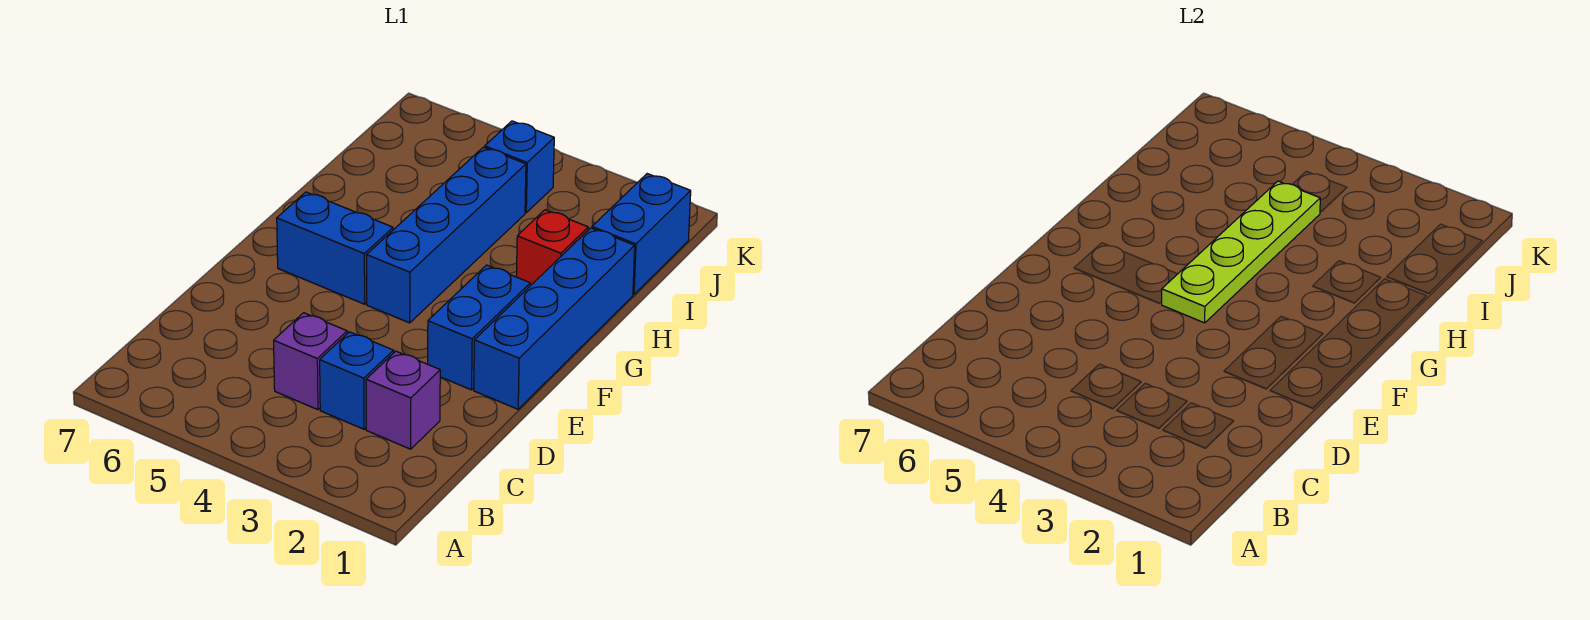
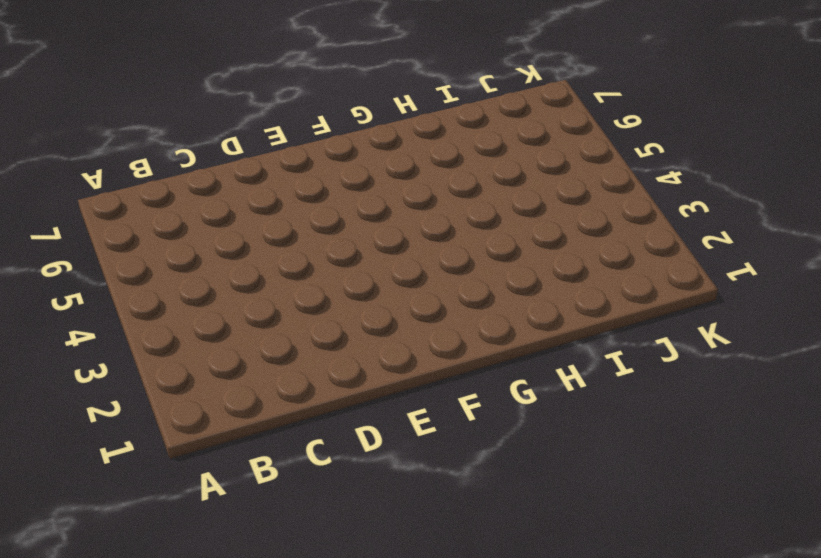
none -> purple brick C2 level 1
none -> blue brick C3 level 1

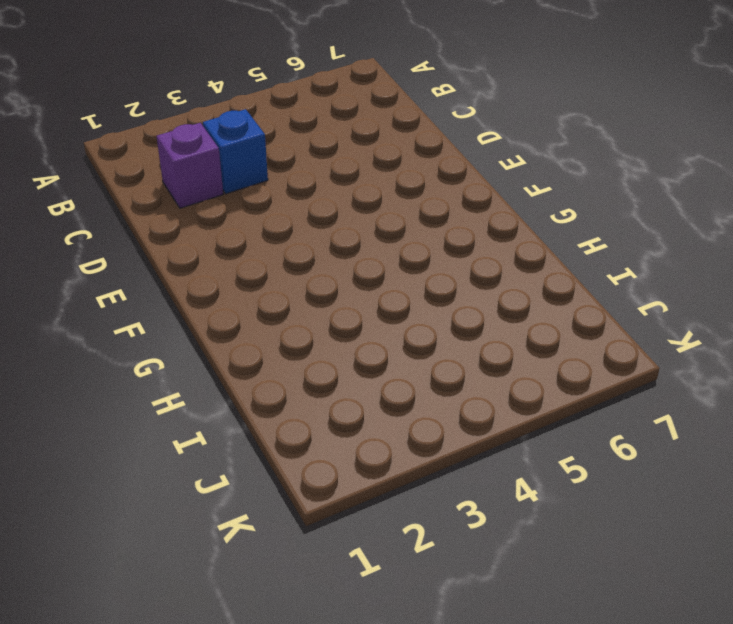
none -> purple brick C4 level 1
none -> blue brick E1:H1 level 1

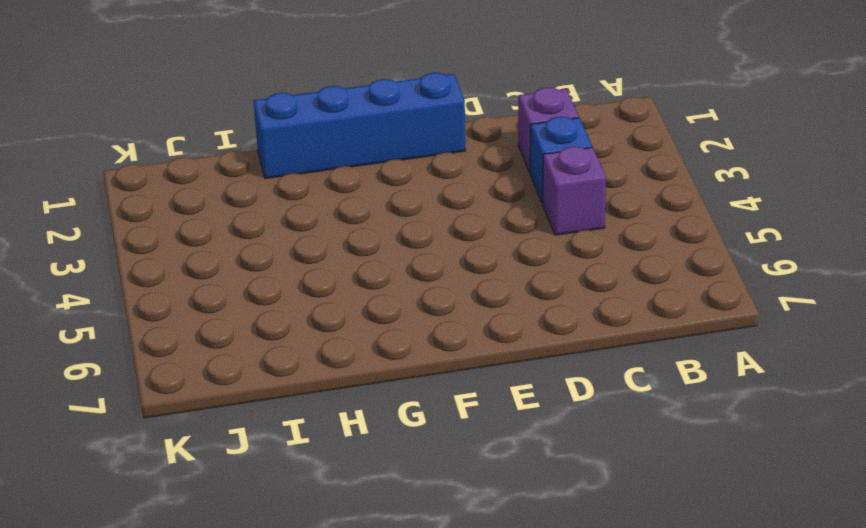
none -> blue brick E2:F2 level 1
none -> blue brick F4:I4 level 1

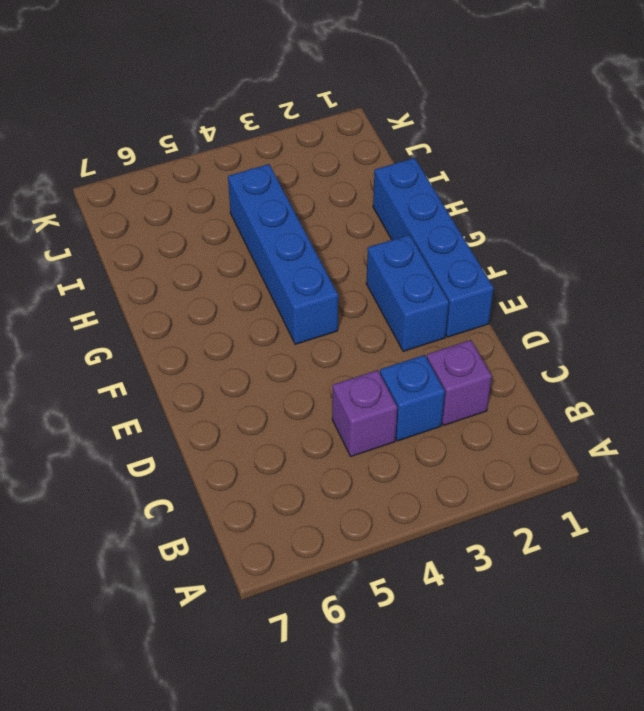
none -> blue brick F5:F6 level 1
none -> red brick H2 level 1

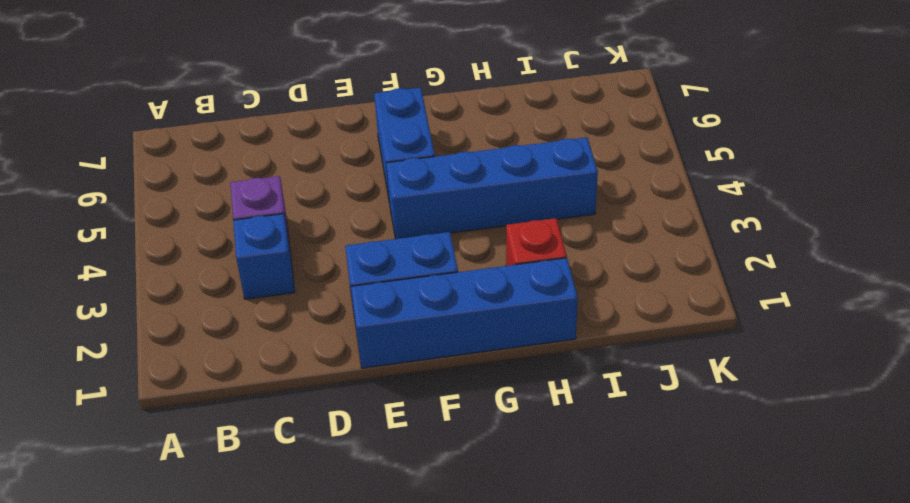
none -> purple brick C2 level 1
none -> blue brick I1:J1 level 1

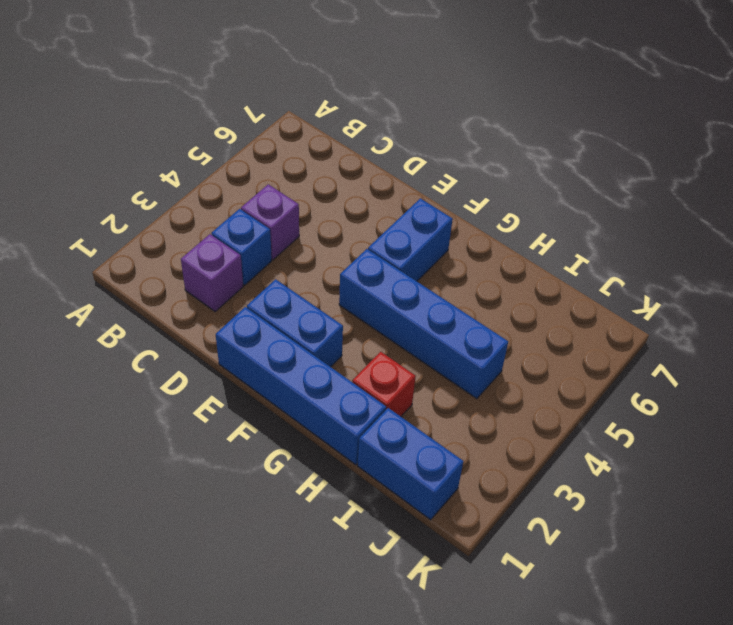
none -> blue brick J4 level 1
none -> lime plate F4:I4 level 2

